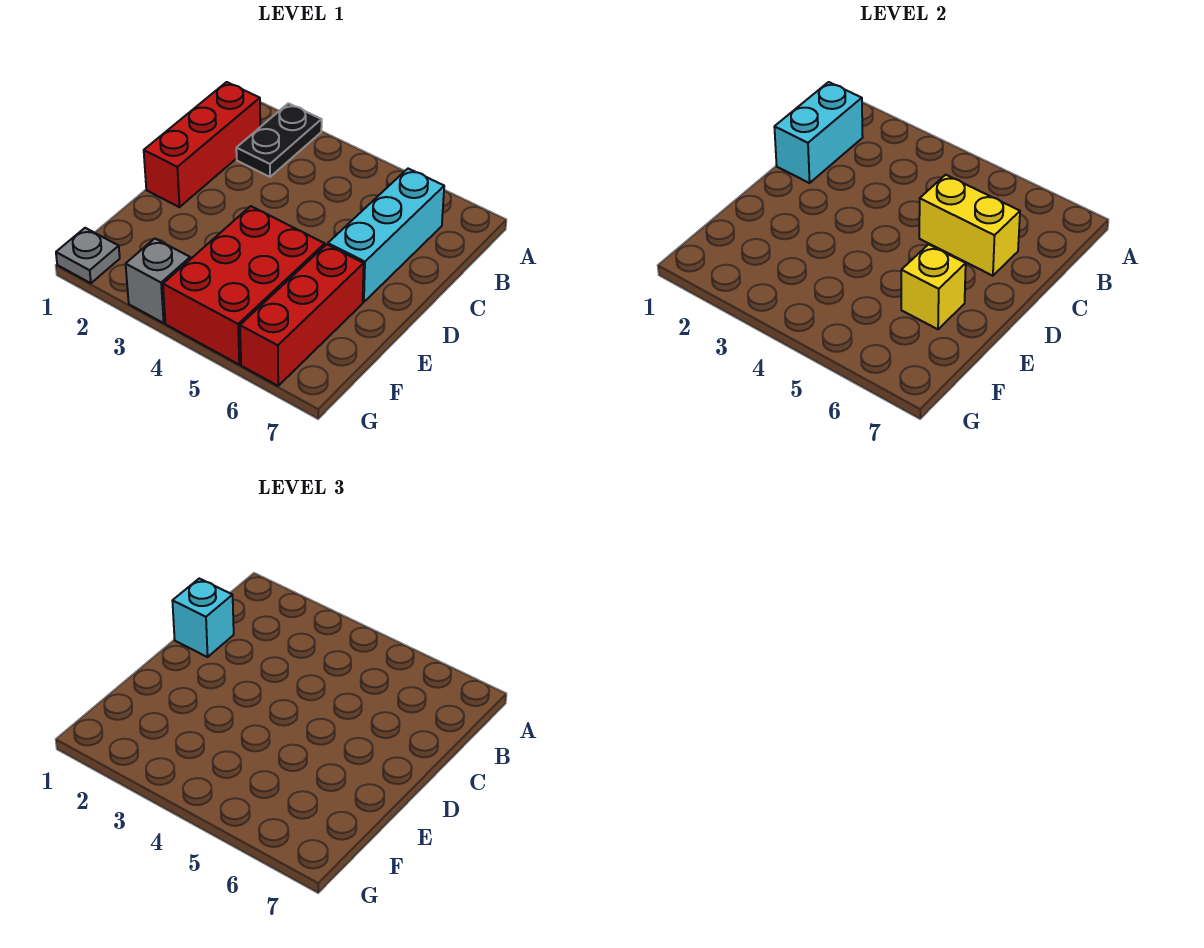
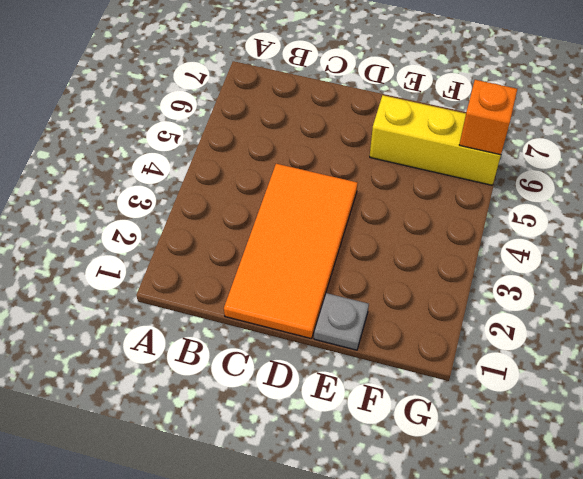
orange tile C1:D4 level 1 -> red brick B1:D1 level 1
grey plate E1 level 1 -> grey plate G1 level 1
yellow brick E6:G6 level 1 -> red brick E6:G6 level 1
orange brick G6 level 2 -> none
none -> black plate A2:B2 level 1
none -> cyan brick B6:D6 level 1

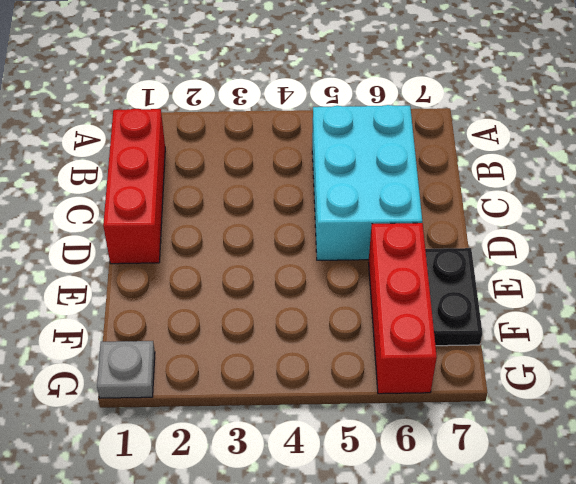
cyan brick B5:D6 level 1 -> cyan brick B6:D6 level 1
black plate E7:F7 level 1 -> black plate A2:B2 level 1
none -> red brick E4:G5 level 1
none -> grey brick G3 level 1

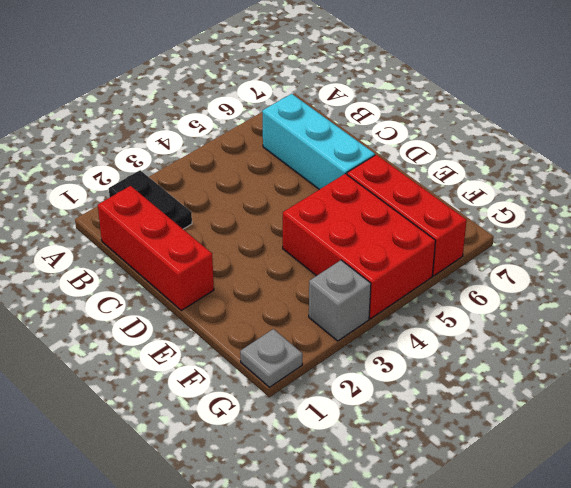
none -> cyan brick B1:C1 level 2
none -> yellow brick C5:C6 level 2

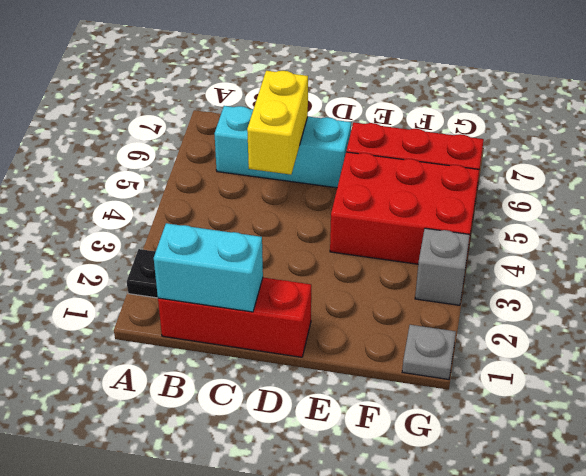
none -> yellow brick E6 level 2
none -> cyan brick C1 level 3

